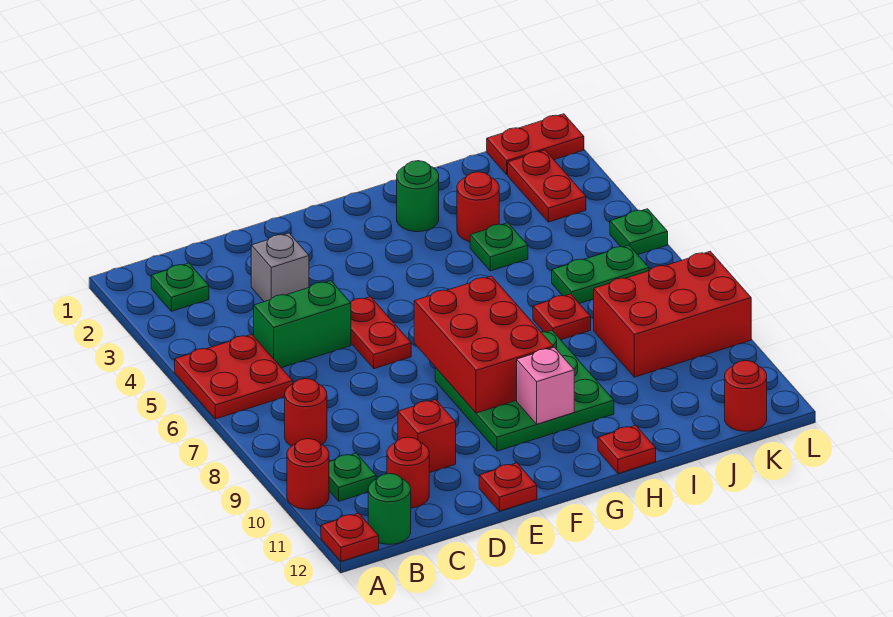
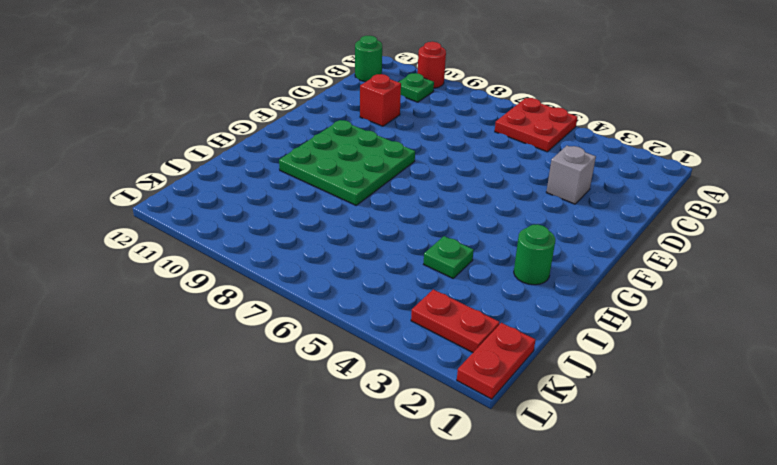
none -> red plate A12 level 1
none -> green plate B2 level 1
none -> red round brick B8 level 1

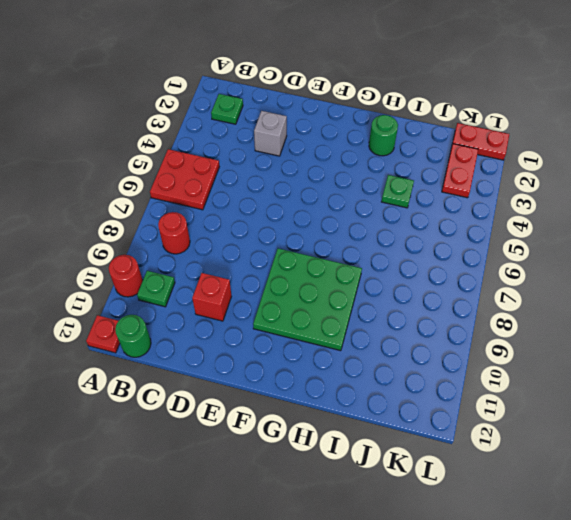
none -> green brick C5:D5 level 1
none -> red round brick C11 level 1
none -> red plate E5:E6 level 1

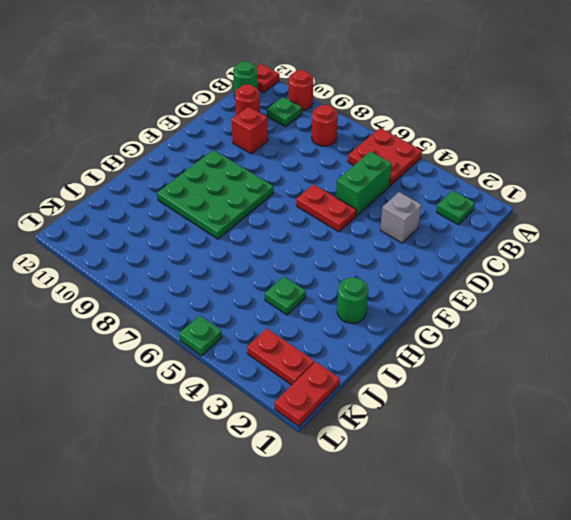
none -> red plate E12 level 1
none -> red plate H12 level 1
none -> red round brick I3 level 1

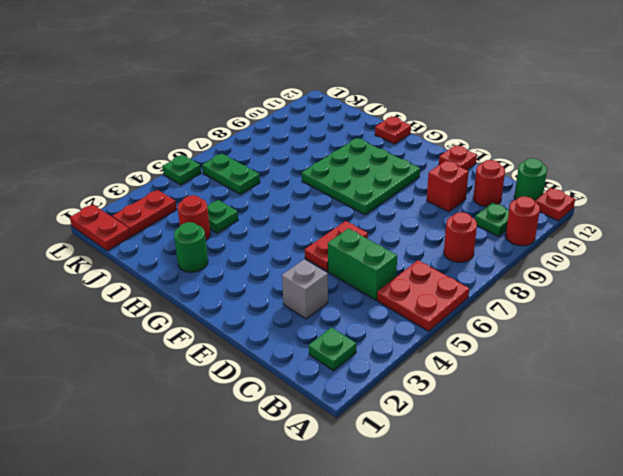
none -> red plate I7 level 1
none -> red brick J8:L9 level 1
none -> red round brick K12 level 1

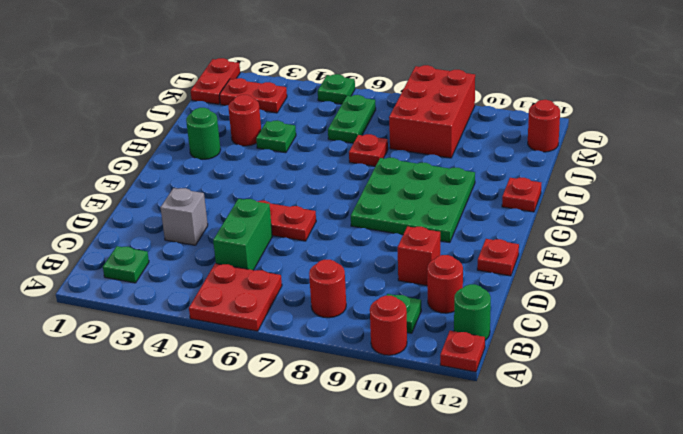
none -> red brick F7:G9 level 2
none -> pink brick G10 level 2

